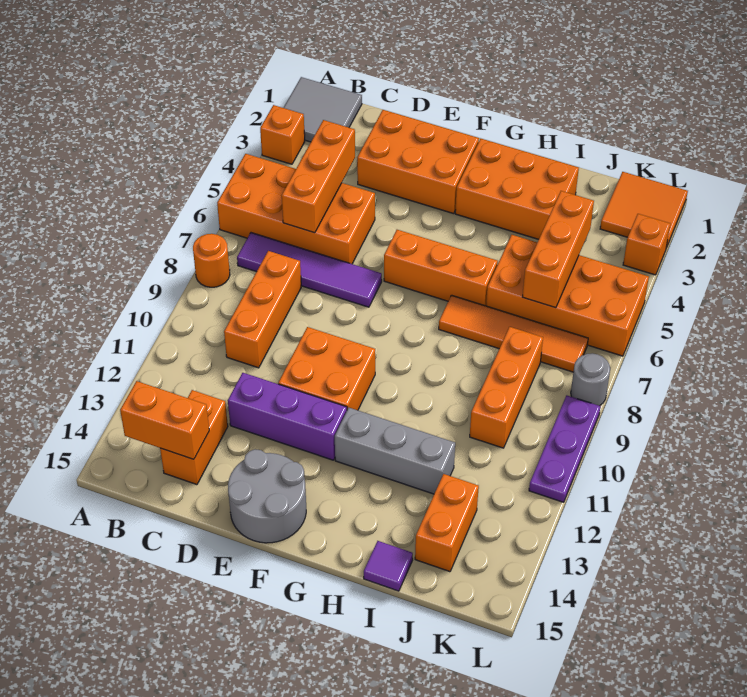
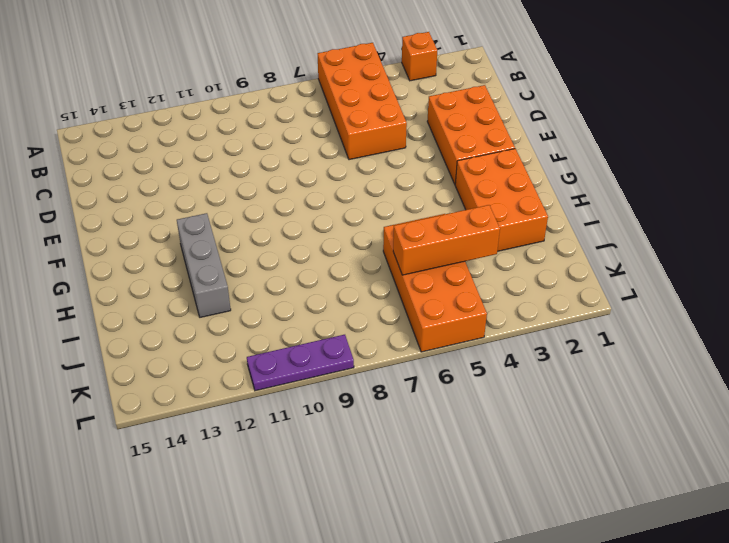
none -> grey tile A1:B2 level 1
none -> orange round brick A8 level 1
none -> purple tile B7:E7 level 1

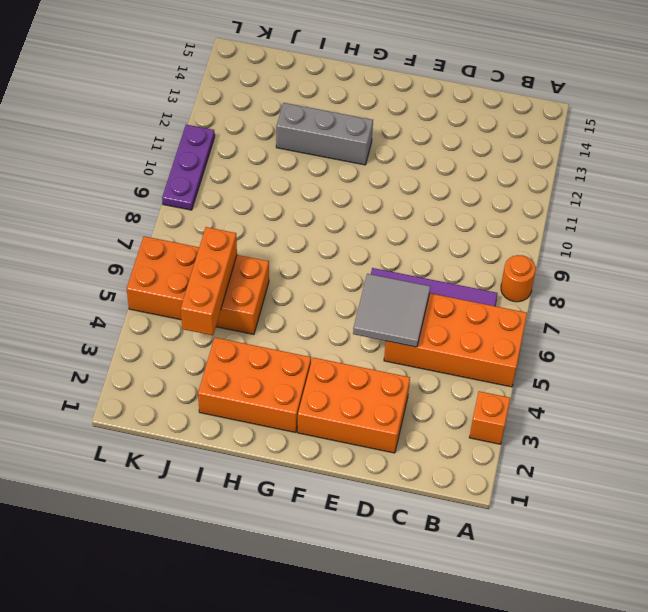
grey tile D5:E6 level 2 -> grey tile A1:B2 level 1
none -> orange brick C8:C10 level 1
none -> orange brick C13:C14 level 1
none -> purple brick D12:F12 level 1

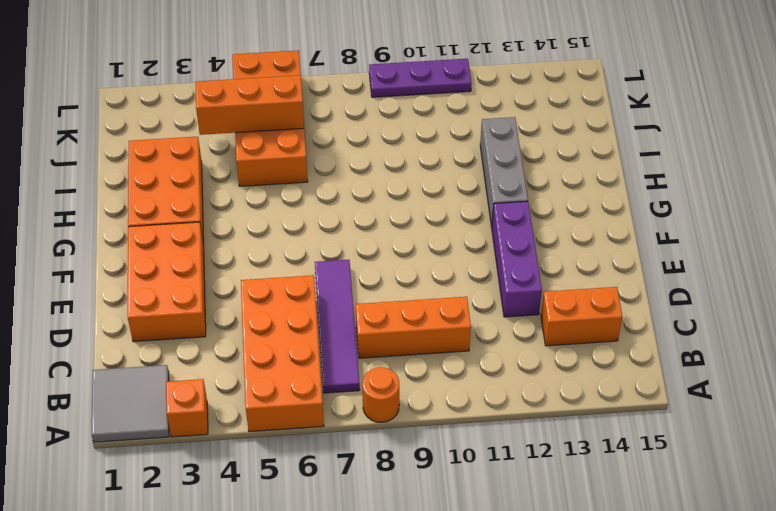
none -> orange brick E10:F11 level 1
none -> grey round brick E14:F15 level 1
none -> orange brick F6:H6 level 1

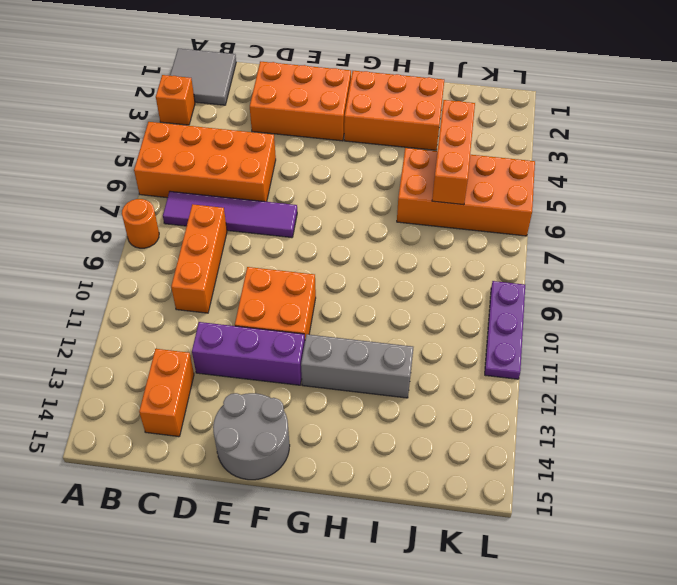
none -> orange brick F6:H6 level 1
none -> orange tile H7:K7 level 1
none -> purple tile I15 level 1

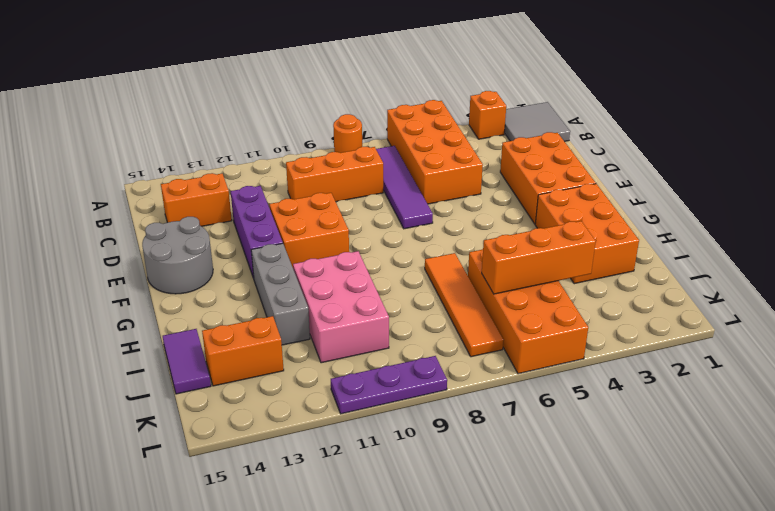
pink brick H10:J11 level 1 -> orange brick J8:J10 level 1
purple tile I15:J15 level 1 -> purple tile I15 level 1
none -> orange brick F6:H6 level 1
none -> orange tile K1:L2 level 1
none -> orange brick L3 level 1

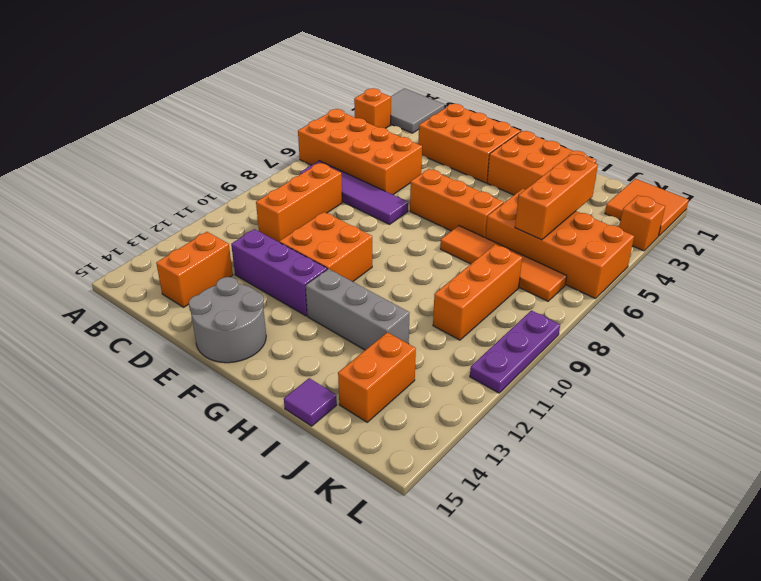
none -> orange round brick A8 level 1
none -> grey round brick L8 level 1
none -> orange brick B14:C14 level 2

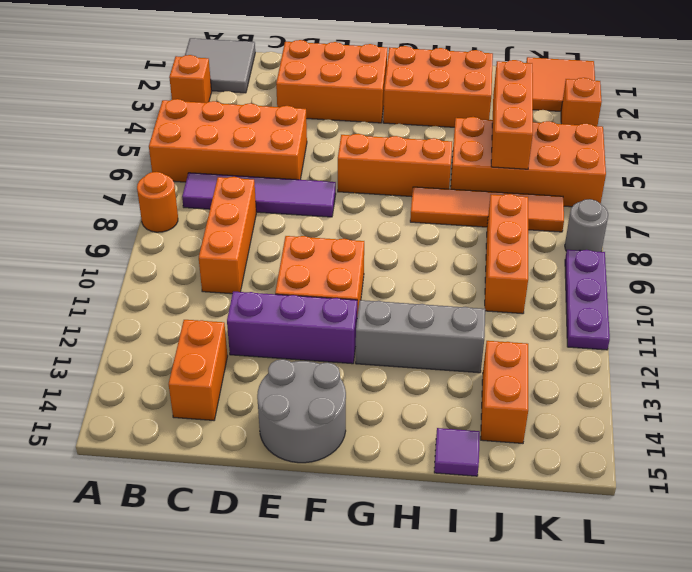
none -> orange brick B14:C14 level 2
none -> orange brick C4:C6 level 2

